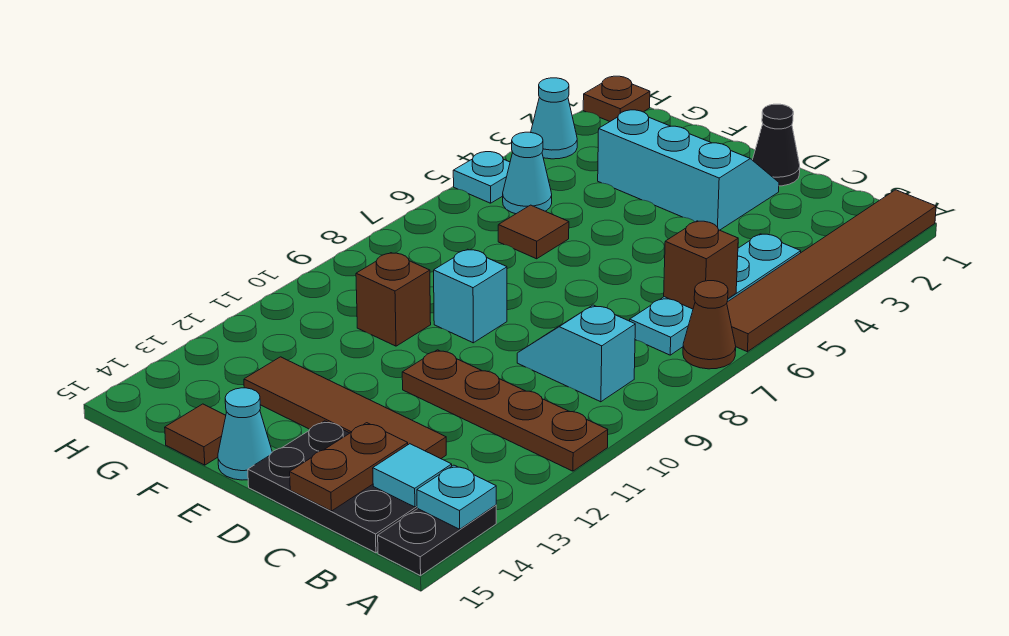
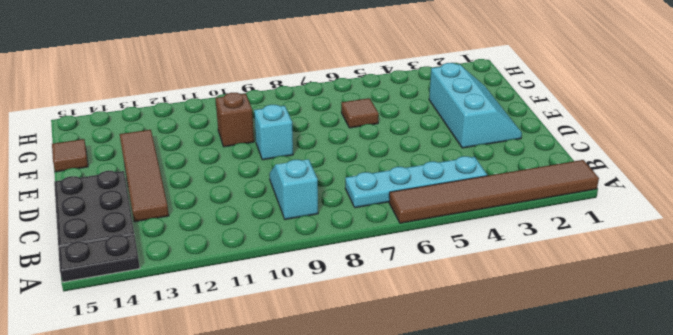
none -> brown cone A7 level 1
none -> brown plate A11:D11 level 1
none -> black cone D1 level 1

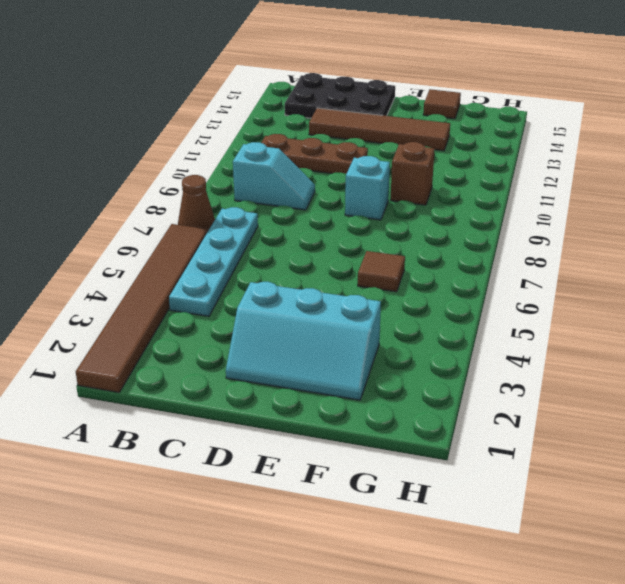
brown plate B11:D11 level 1 -> brown plate A11:D11 level 1
none -> black plate A14:A15 level 1
none -> black cone D1 level 1
none -> cyan cone E15 level 1

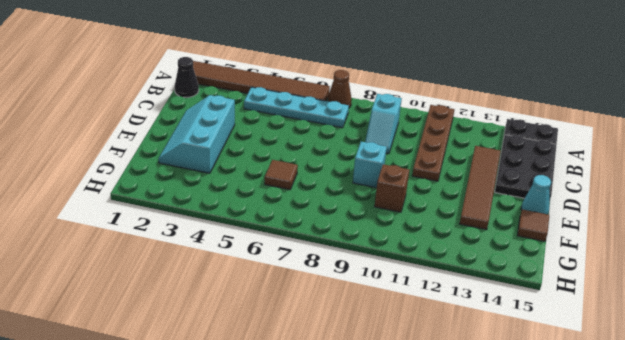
black cone B1 level 1 -> black cone D1 level 1
none -> cyan cone G5 level 1
none -> brown plate H1 level 1
none -> cyan cone H3 level 1

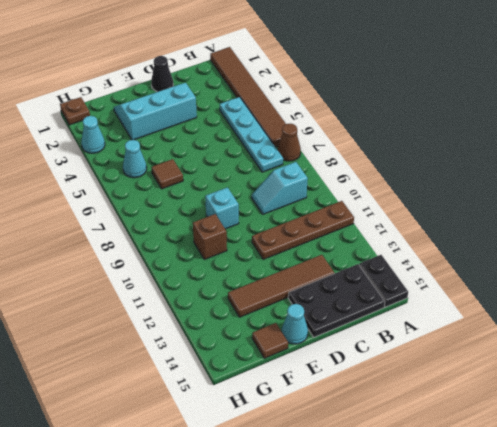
none -> cyan plate H5 level 1
none -> cyan plate A14 level 2
none -> brown brick B6 level 2

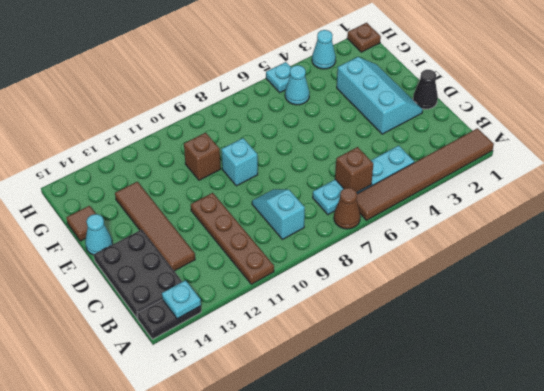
none -> brown tile F6 level 1
none -> cyan tile B14 level 2
none -> brown plate C14:C15 level 2

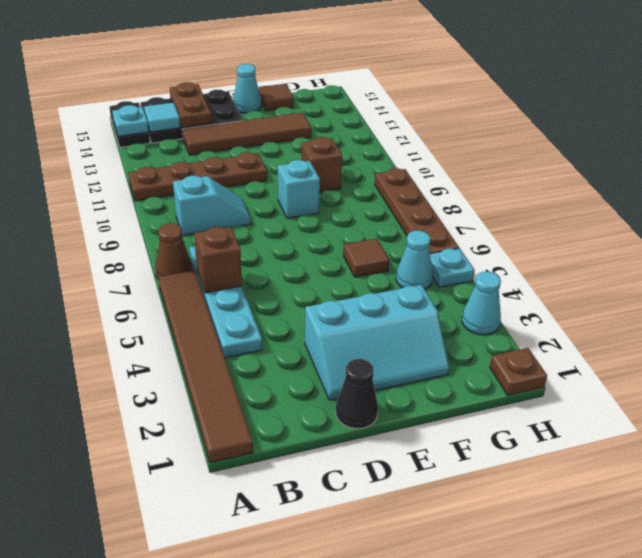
brown plate H6:H9 level 1 -> none

